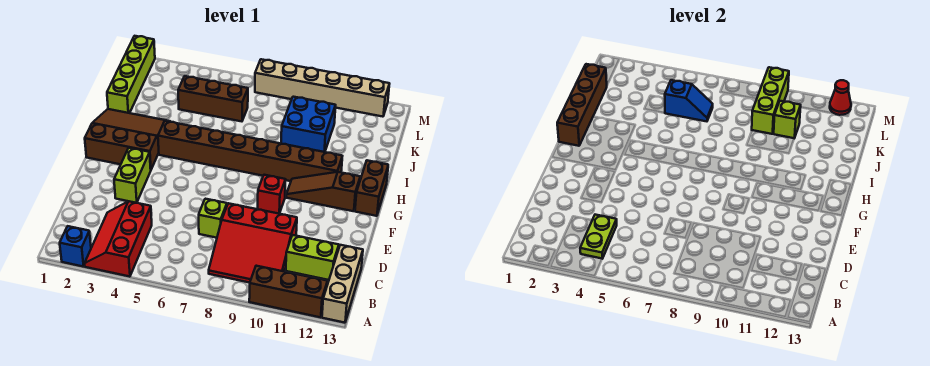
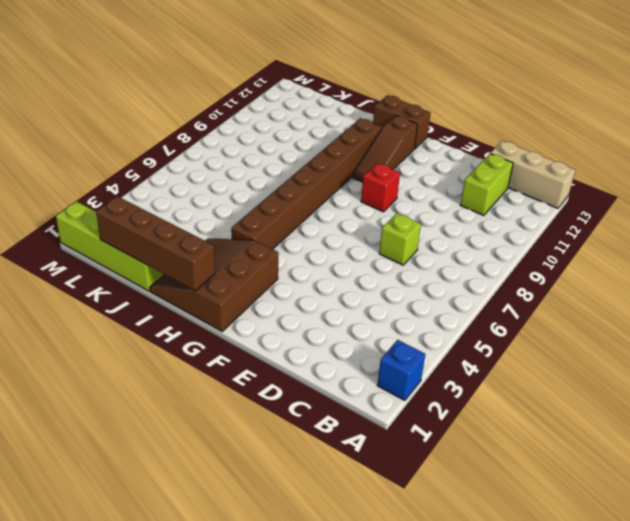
none -> red slope A3:C4 level 1 top 4
none -> brown brick A10:A12 level 1
none -> red slope B8:D10 level 1 top D

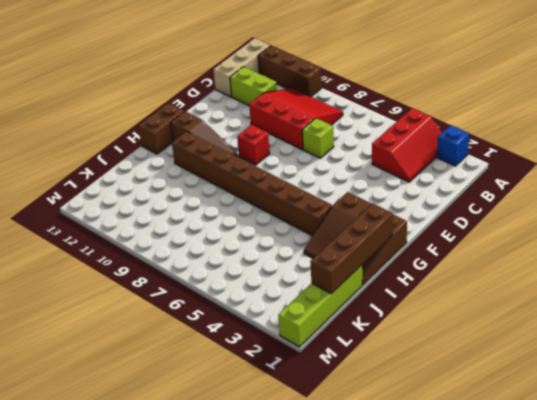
none -> lime brick E3:F3 level 1
none -> blue brick J9:K10 level 1
none -> brown brick K4:K6 level 1

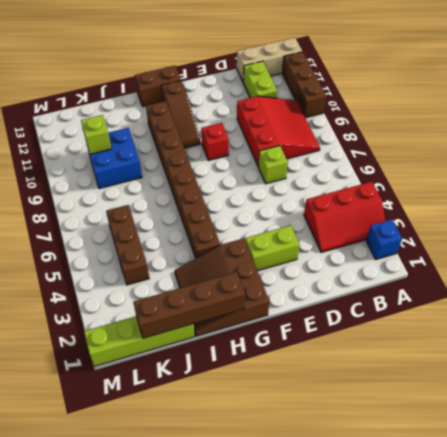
none -> tan brick M7:M12 level 1
none -> lime plate B4:C4 level 2
none -> blue slope K5:K6 level 2 top 5

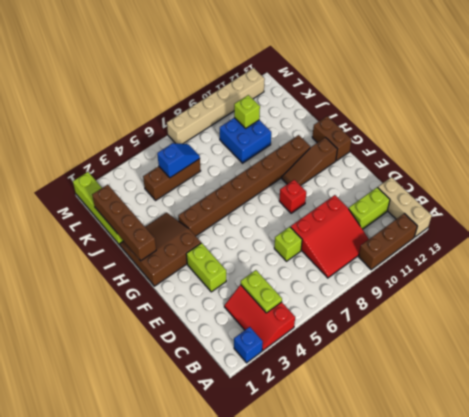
none -> lime brick K9:M9 level 2
none -> red cone M12 level 2

